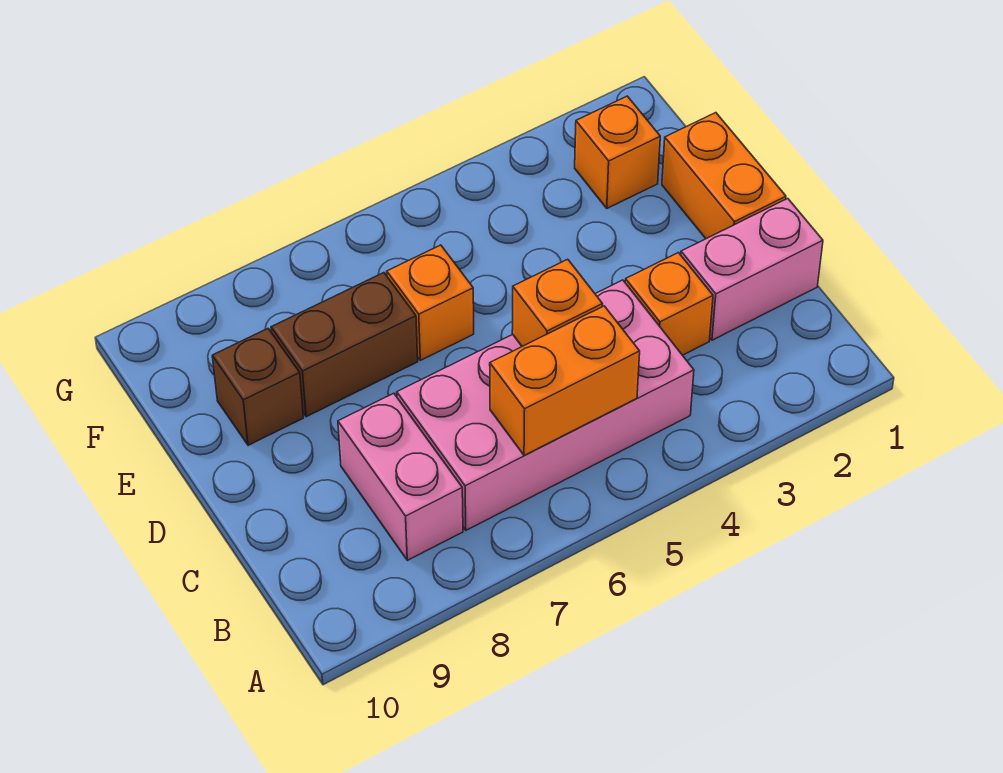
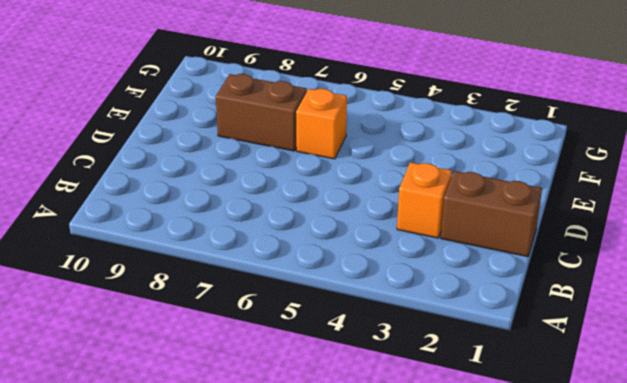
brown brick C1:C2 level 1 -> pink brick C1:C2 level 1
none -> pink brick B4:C7 level 1
none -> pink brick B8:C8 level 1

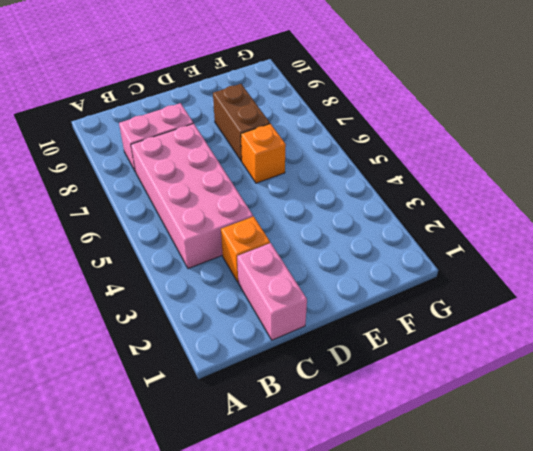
none -> orange brick D1:E1 level 1
none -> brown brick E9 level 1

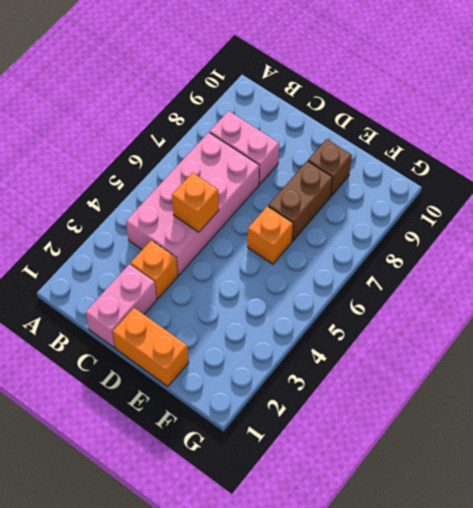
none -> orange brick F2 level 1
none -> orange brick B5:B6 level 2

